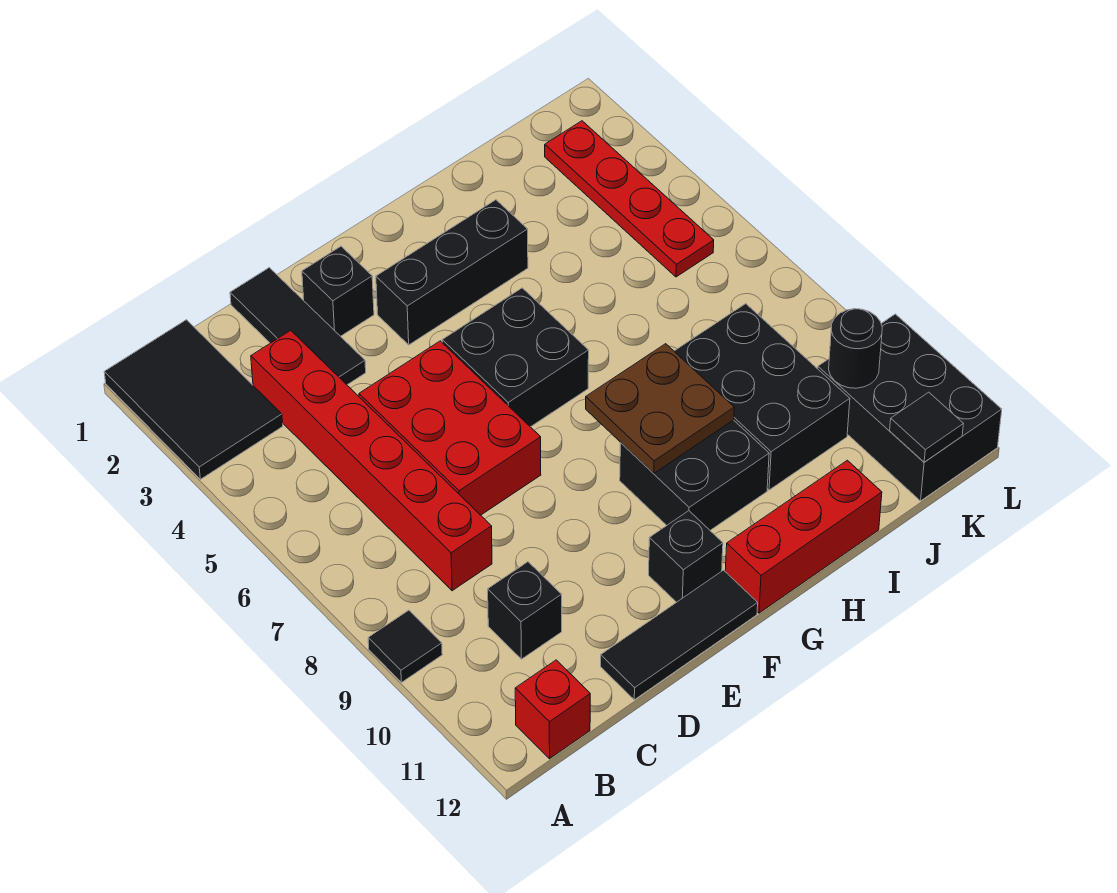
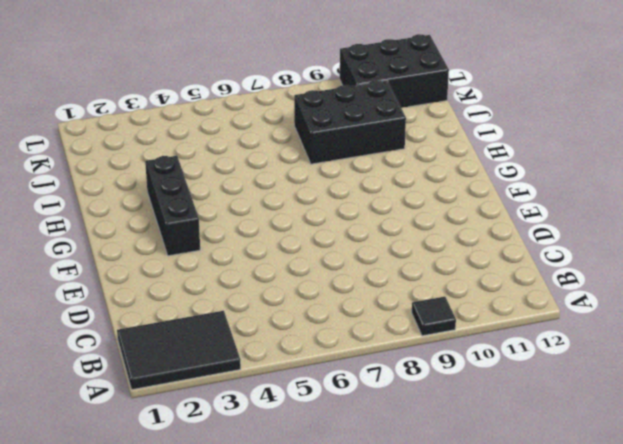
none -> red brick B12 level 1
none -> red brick C3:C8 level 1
none -> black brick C10 level 1

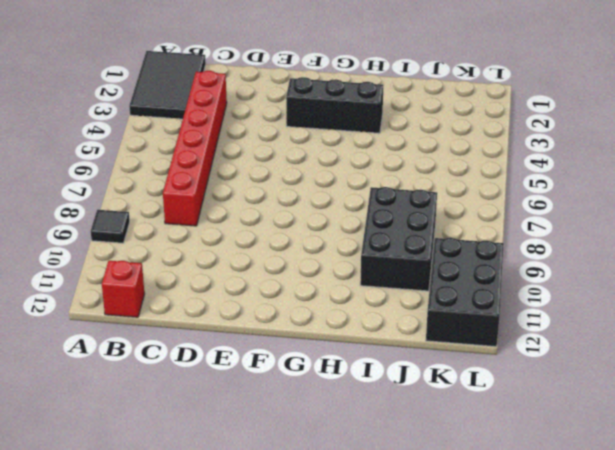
none -> black brick C10 level 1
none -> black tile D1:D3 level 1
none -> red brick D5:E7 level 1

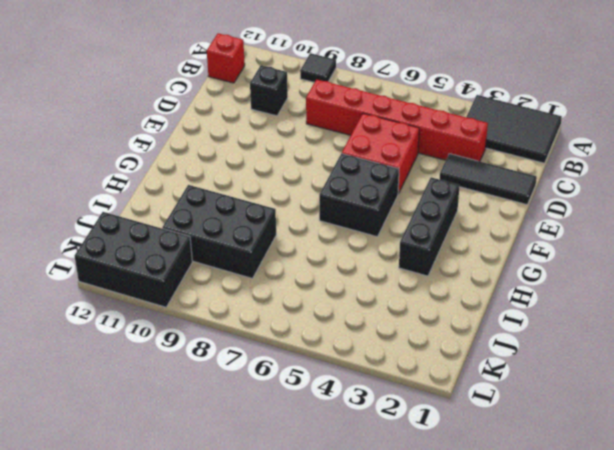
red brick D5:E6 level 1 -> red brick D5:E7 level 1
none -> black tile D12:F12 level 1
none -> black brick E2 level 1
none -> black brick F11 level 1

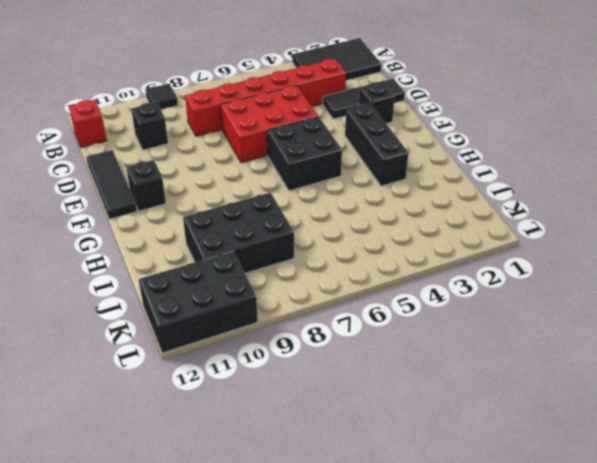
none -> black brick G9:H10 level 1
none -> red brick G12:I12 level 1
none -> red plate K2:K5 level 1

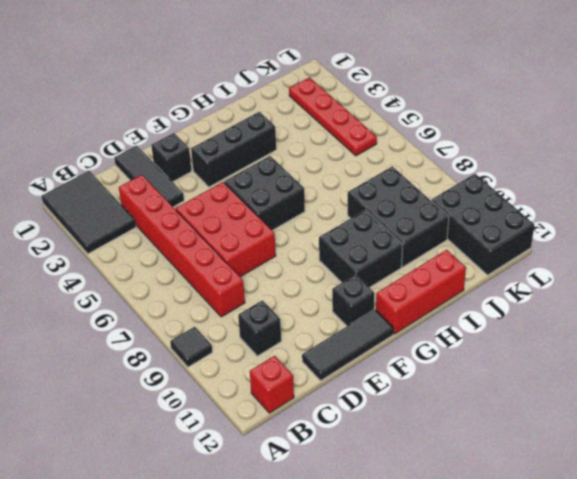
none -> brown plate G8:H9 level 2
none -> black round brick K10 level 2
none -> black tile K12 level 2

